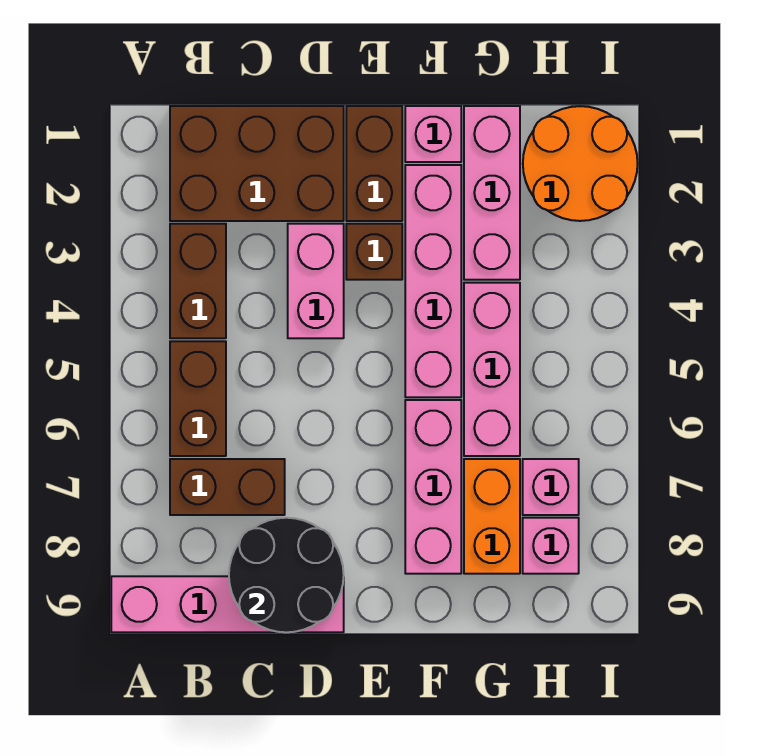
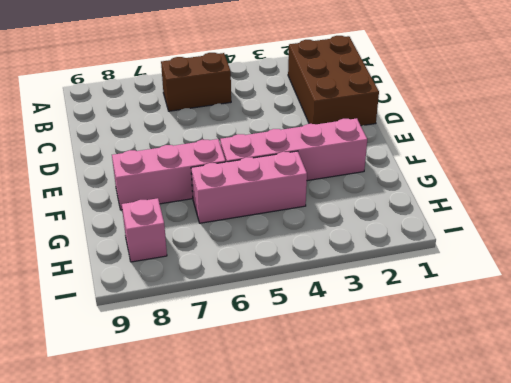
none -> pink brick A9:D9 level 1
none -> brown brick B3:B4 level 1
none -> brown brick B7:C7 level 1

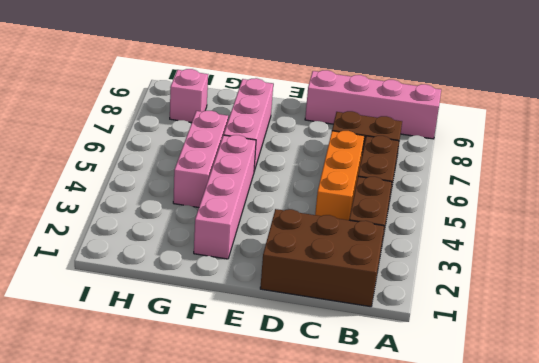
orange brick C4:C6 level 1 -> none
none -> pink brick D3:D4 level 1
none -> brown brick E1:E2 level 1
none -> brown brick E3 level 1

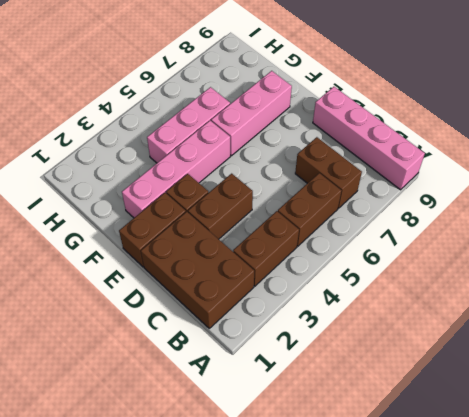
brown brick D3:D4 level 1 -> pink brick D3:D4 level 1
none -> pink brick F1 level 1
none -> pink brick G1:G3 level 1
none -> orange brick G7:G8 level 1

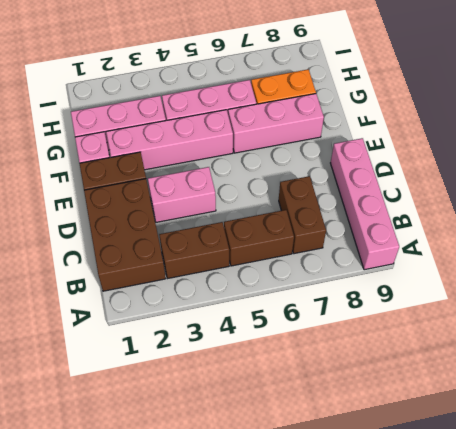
none -> brown brick E3 level 1
none -> orange round brick H1:I2 level 1
none -> pink brick H7 level 1

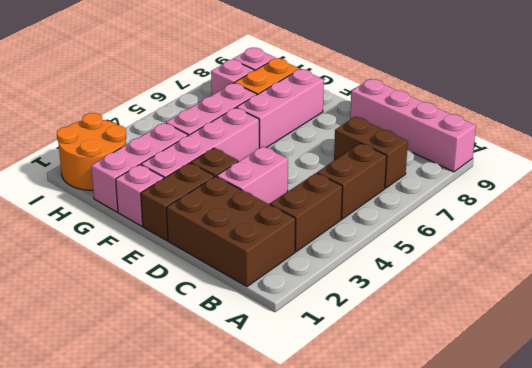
none -> black round brick C8:D9 level 2

